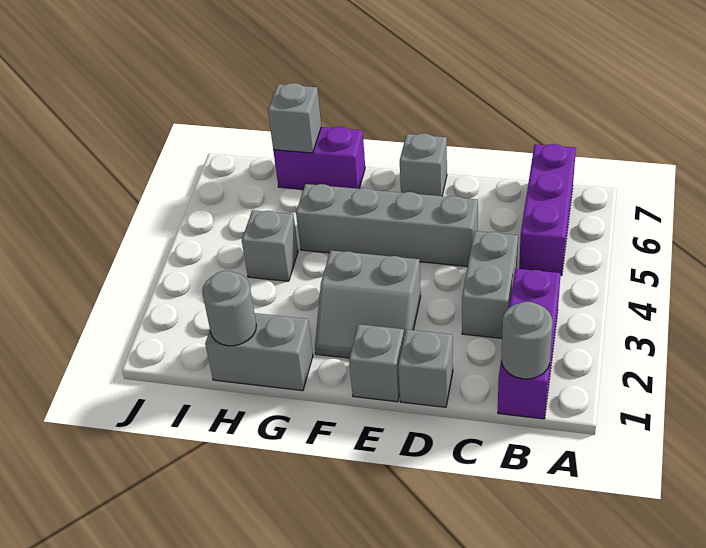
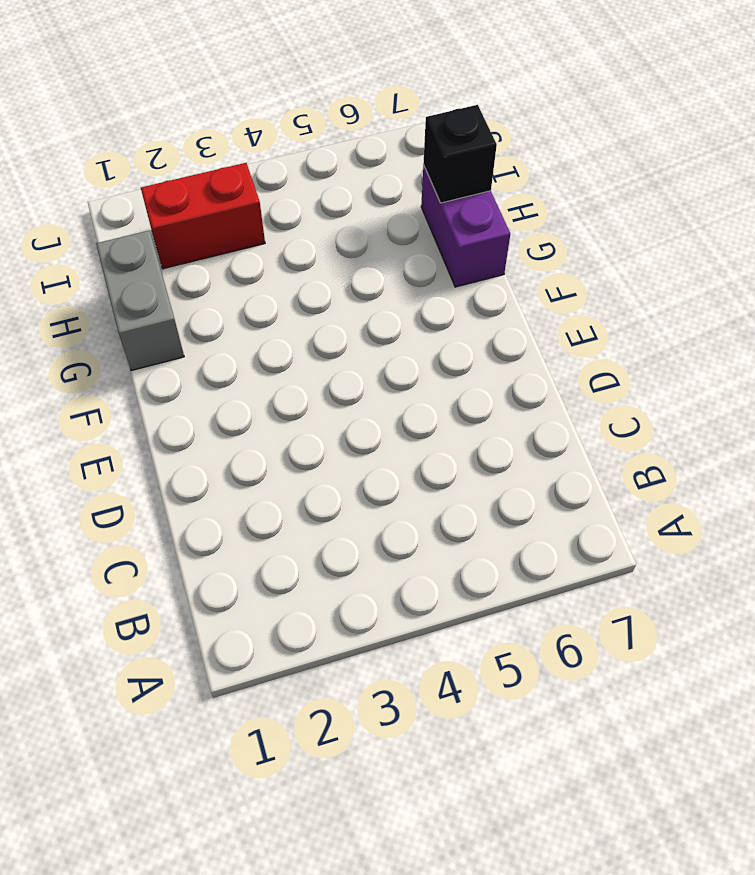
black brick H7 level 2 -> grey brick H7 level 2
red brick I2:I3 level 1 -> none
none -> purple brick B1:B3 level 1
none -> purple brick B5:B7 level 1
none -> grey brick C3:C4 level 1

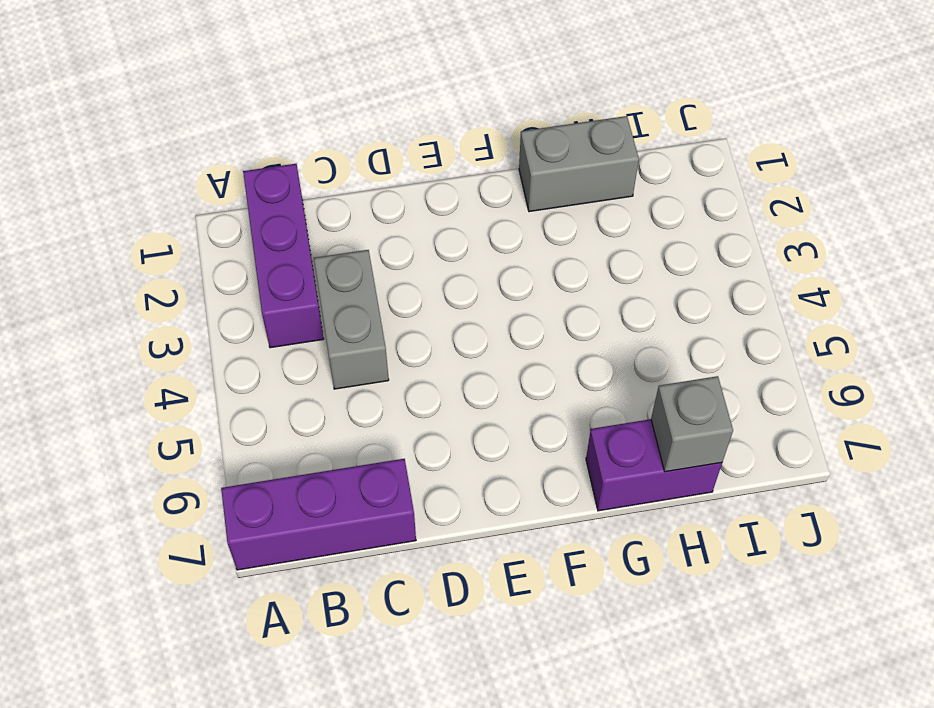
purple brick A7:C7 level 1 -> purple brick B5:B7 level 1
none -> grey brick D1 level 1
none -> grey brick D5:G5 level 1
none -> grey brick E1 level 1

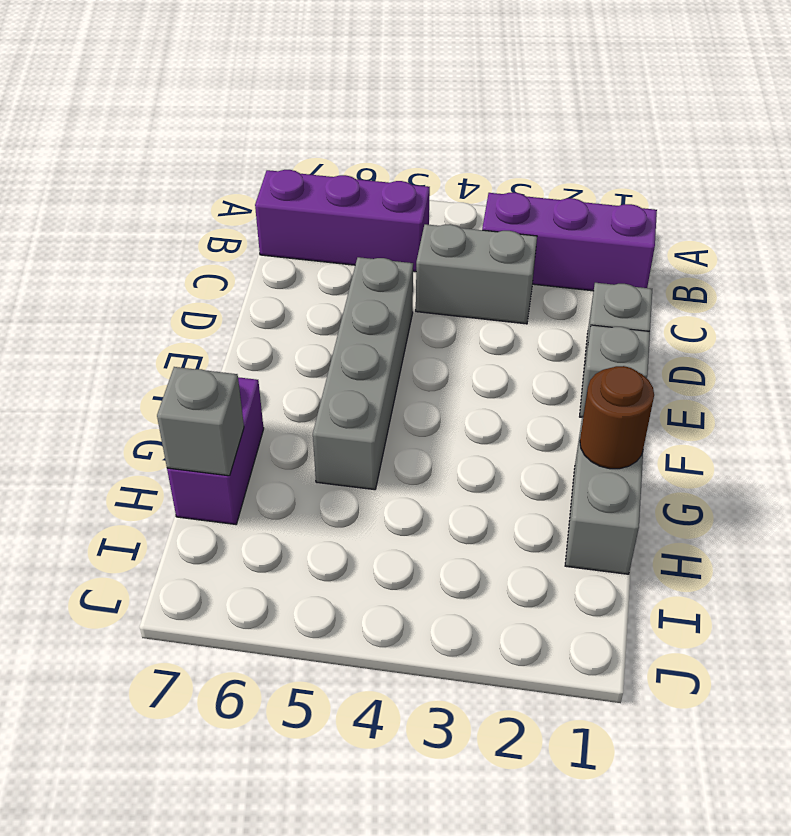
brown round brick G1 level 2 -> none
none -> grey slope E2:F3 level 1 top 3
none -> grey brick E7 level 1
none -> grey brick H4 level 1

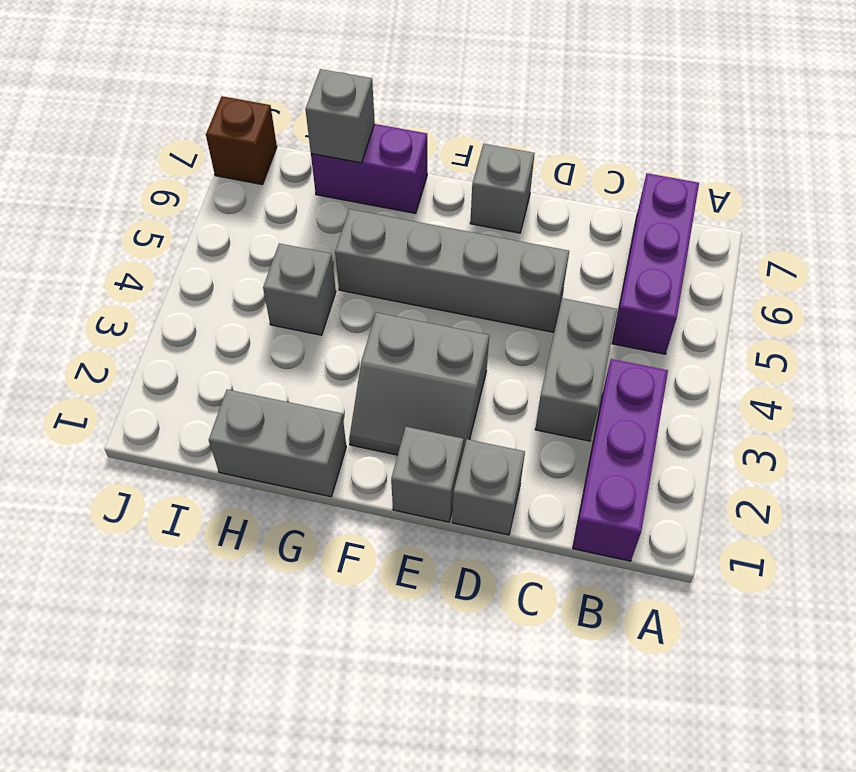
brown brick J7 level 1 -> none
none -> grey round brick B1 level 2
none -> grey round brick H1 level 2

